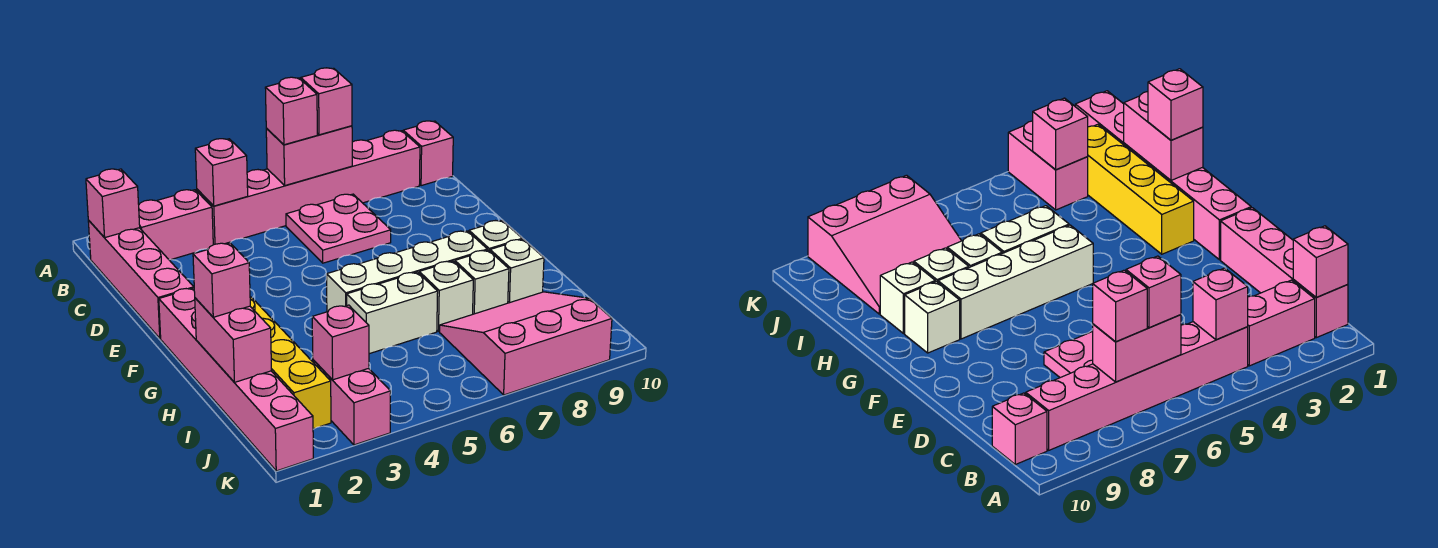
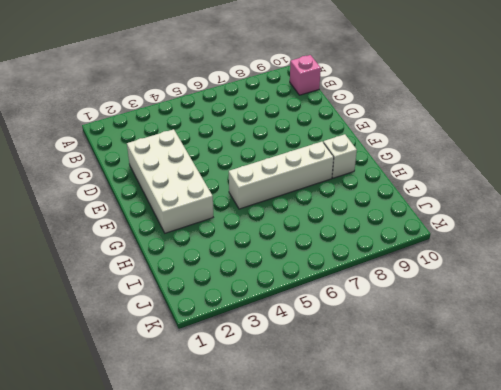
white brick D2:G3 level 1 -> yellow brick G2:J2 level 1
none -> pink brick B1:E1 level 1
none -> pink brick B2:B3 level 1
none -> pink brick B4:B9 level 1

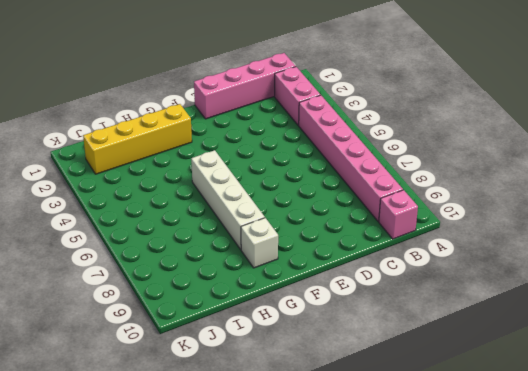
none -> pink plate C6:D7 level 1
none -> pink brick F1:K1 level 1
none -> white brick H5:H6 level 1

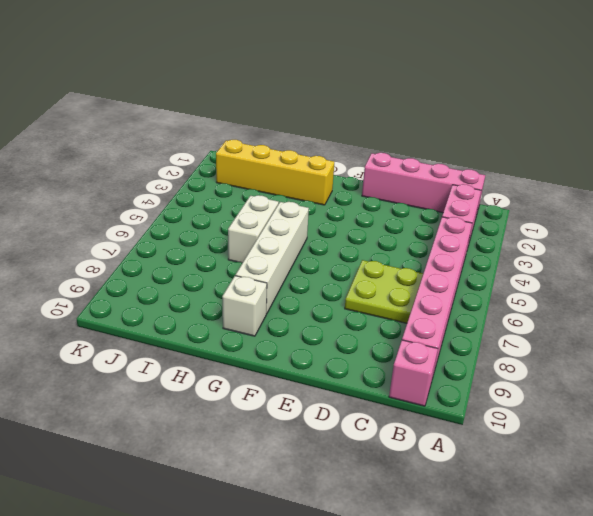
lime plate C6:D7 level 1 -> pink plate C6:D7 level 1
none -> pink brick F1:K1 level 1
none -> white brick H7 level 1
none -> white brick H8 level 1

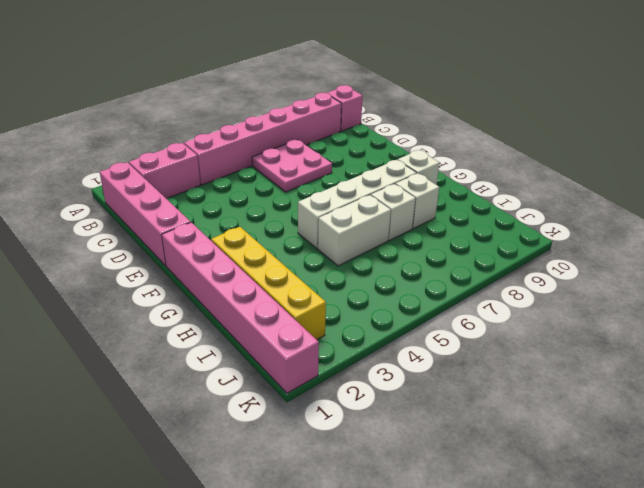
none -> white brick H9 level 1
none -> pink slope I7:K9 level 1 top K
none -> pink brick J3:K3 level 1

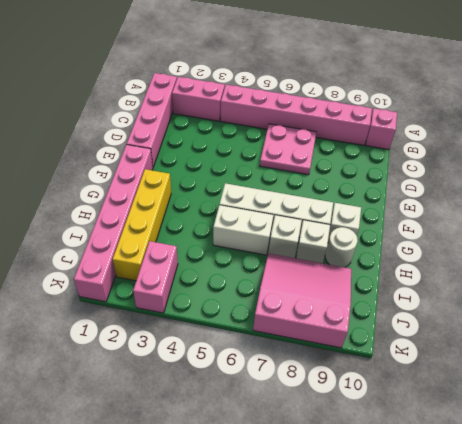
white round brick H9 level 1 -> white brick H9 level 1
none -> pink brick B1 level 2
none -> pink brick B4 level 2
none -> pink brick B6:B7 level 2

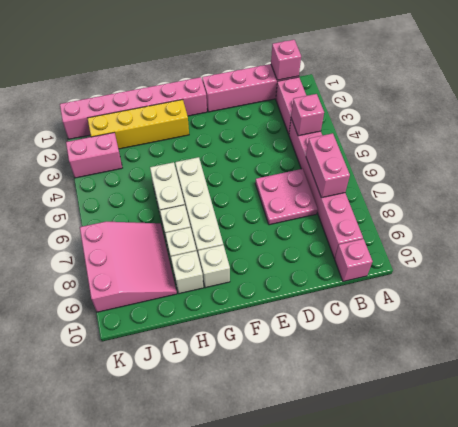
none -> pink brick H1:I1 level 2
none -> pink brick J3 level 2
none -> pink brick B6 level 3

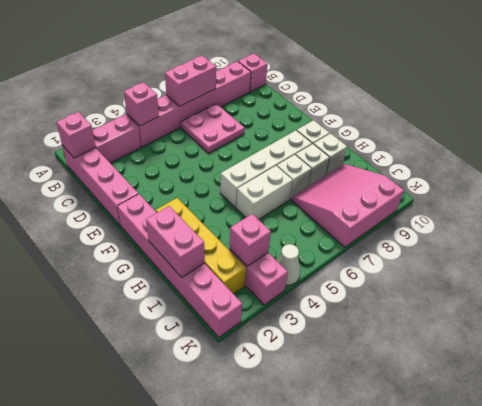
white cone K4 level 1 -> none
none -> pink brick B6 level 3
none -> pink brick B7 level 3
none -> pink brick H1 level 3

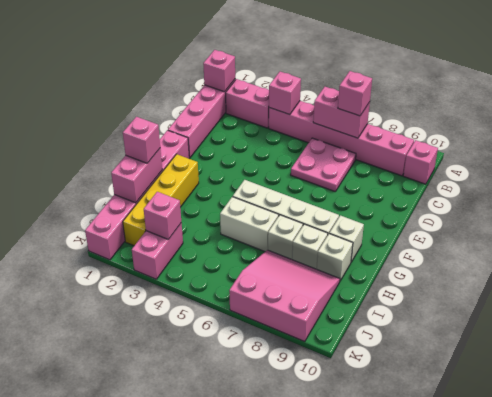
none -> pink brick B6 level 3

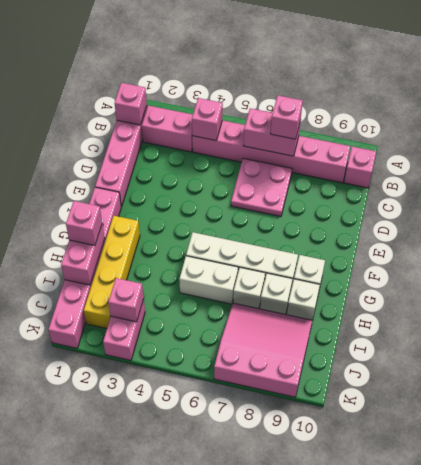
none -> pink brick B6 level 3

